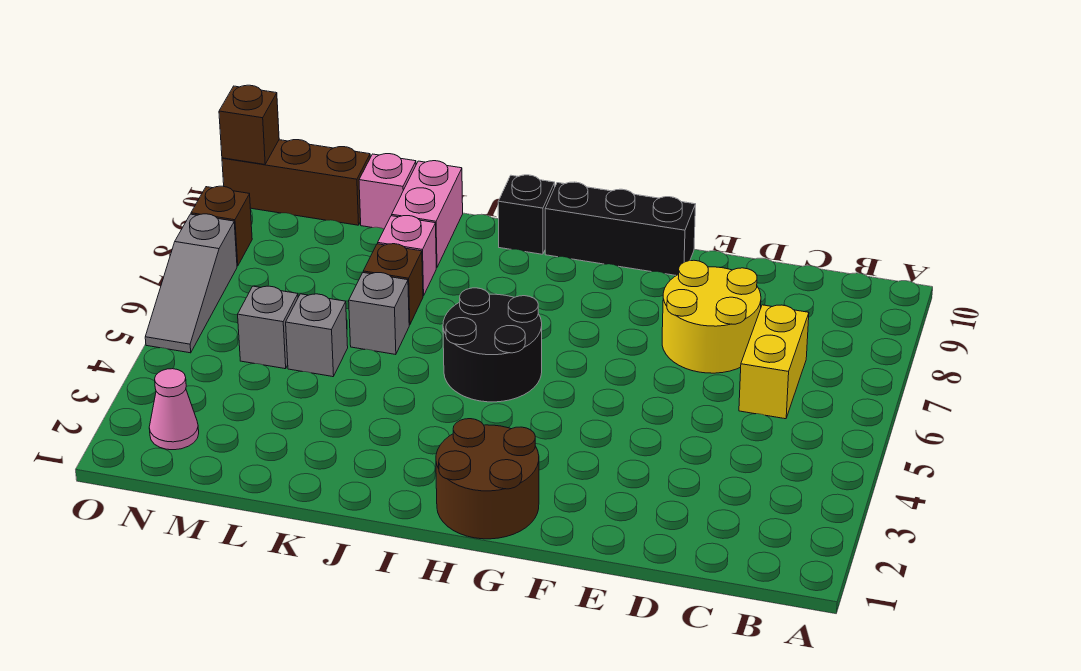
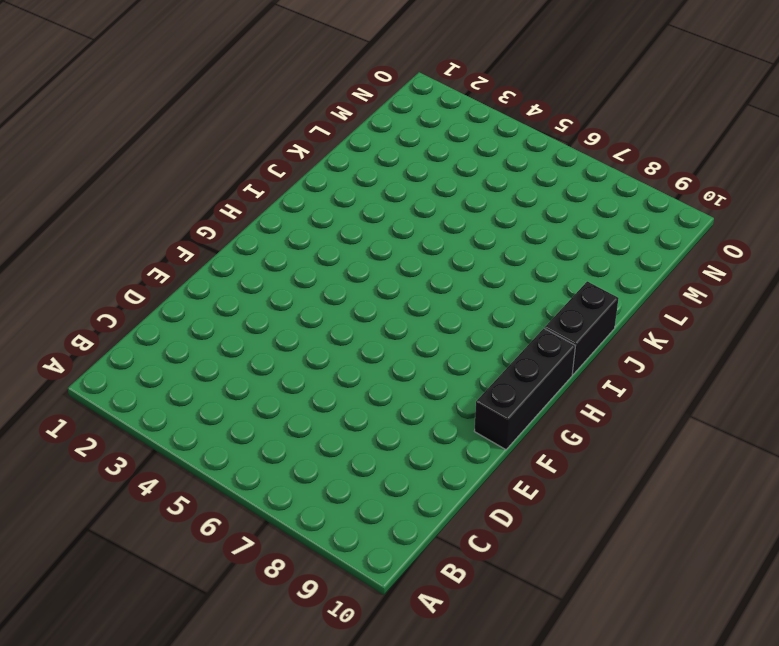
black brick I10:J10 level 1 -> black brick I10 level 1
none -> yellow brick C6:C7 level 1
none -> yellow round brick D7:E8 level 1
none -> brown round brick G1:H2 level 1

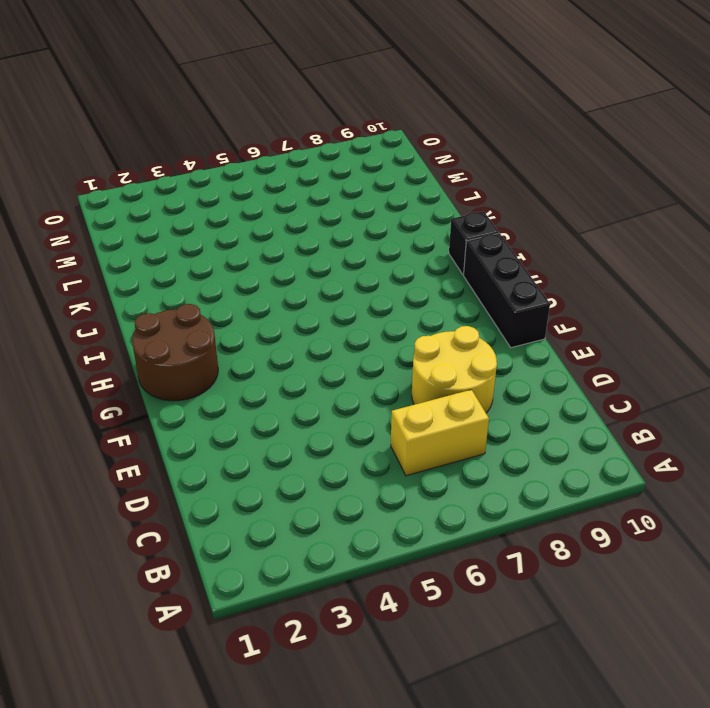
none -> black round brick H5:I6 level 1
none -> grey brick K6 level 1
none -> brown brick K7 level 1

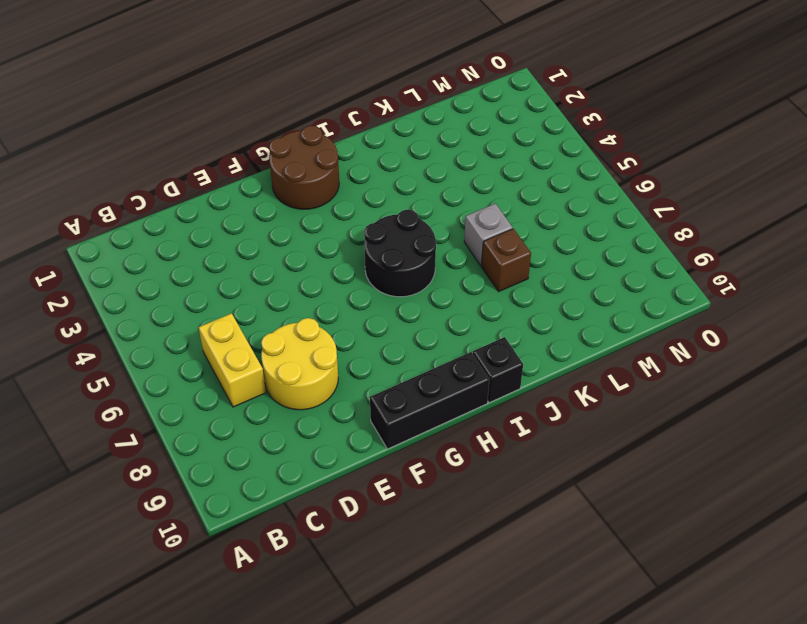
none -> pink brick K8 level 1
none -> pink brick K9:K10 level 1
none -> grey brick L5 level 1

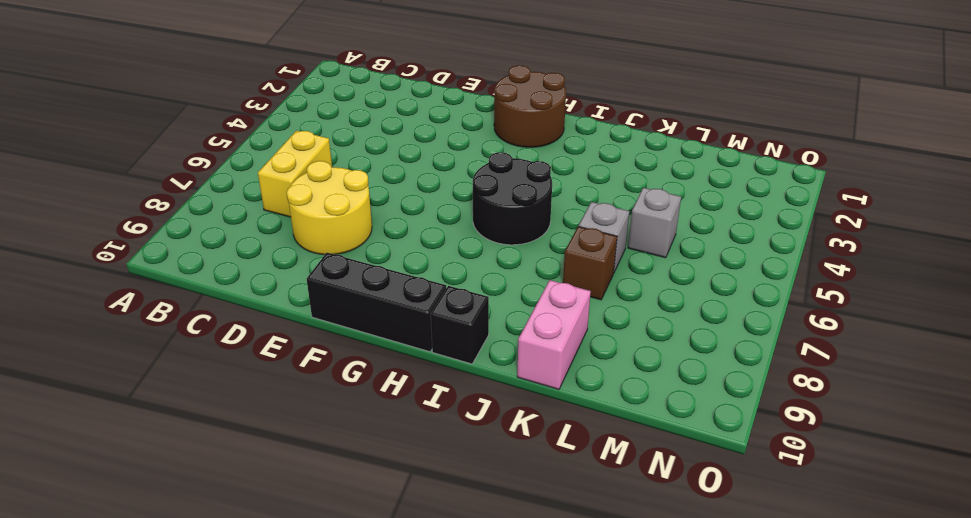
none -> pink brick K8 level 1
none -> pink brick L10 level 1
none -> grey brick M5 level 1

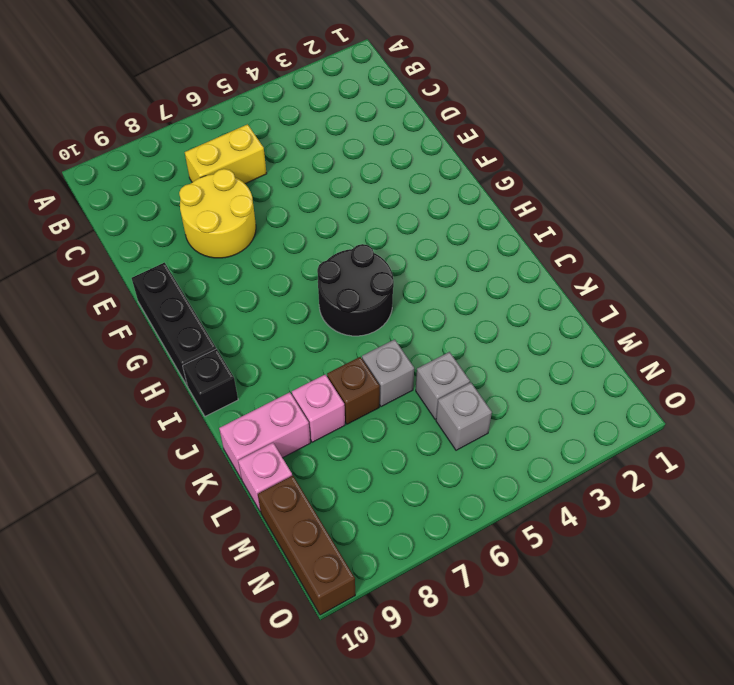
none -> brown round brick G1:H2 level 1
none -> pink cone N2 level 1
none -> grey slope O5:O7 level 1 top 7

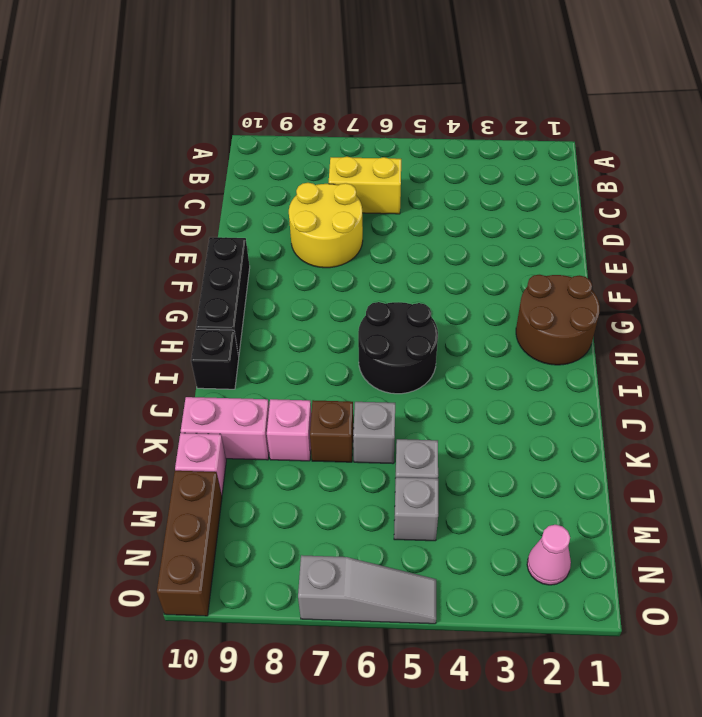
none -> brown brick O8 level 1
none -> brown brick O10 level 2

